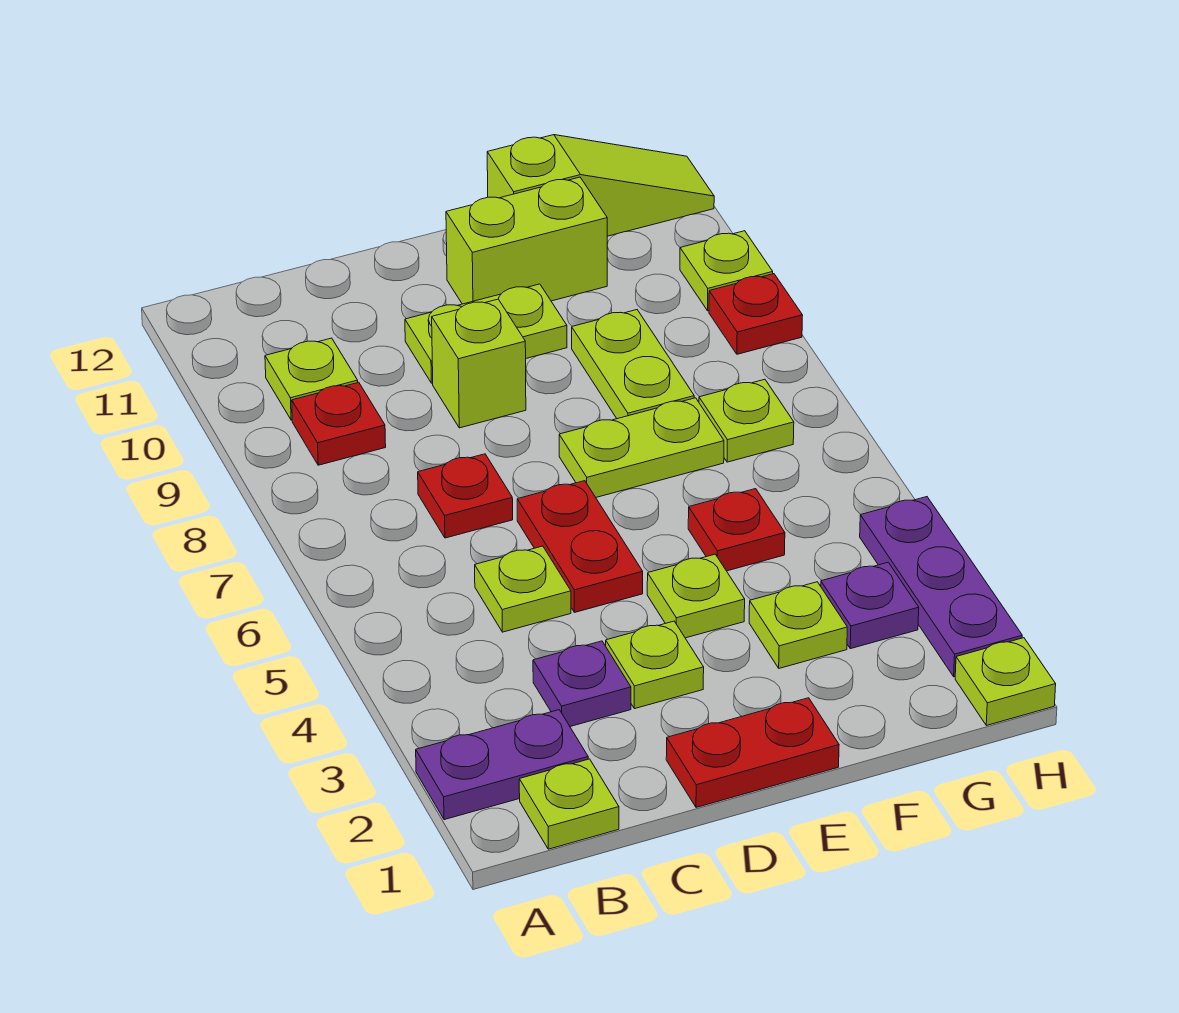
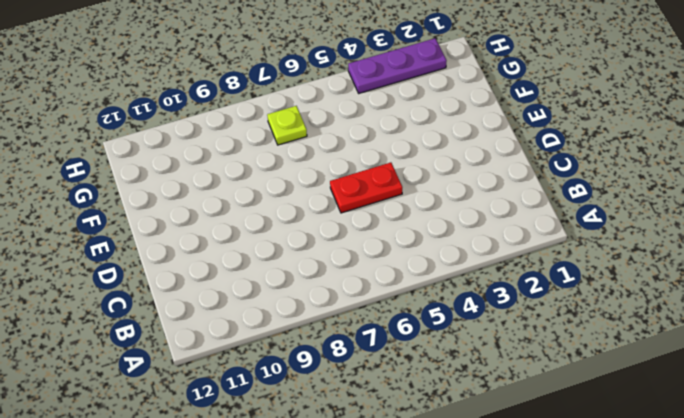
none -> purple plate A2:B2 level 1
none -> lime plate B1 level 1
none -> red plate B9 level 1

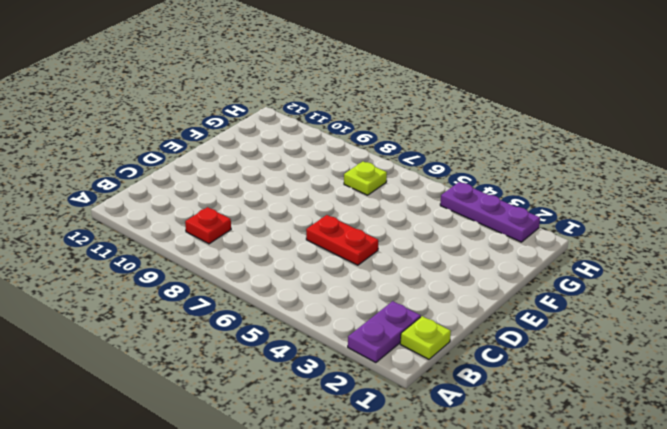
none -> lime plate B10 level 1
none -> purple plate C3 level 1
none -> lime plate C5 level 1

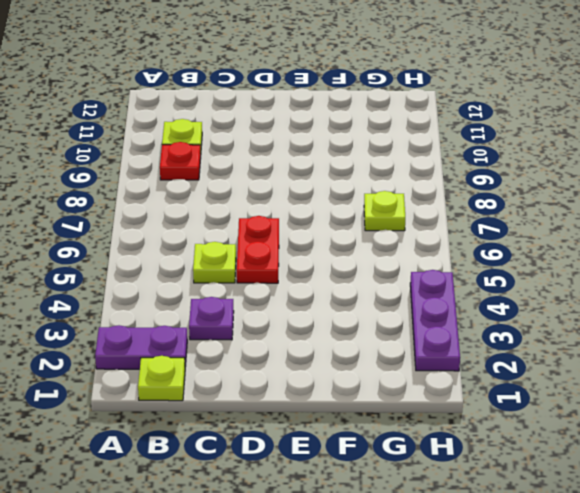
none -> red plate C7 level 1
none -> red plate D1:E1 level 1
none -> lime plate D3 level 1

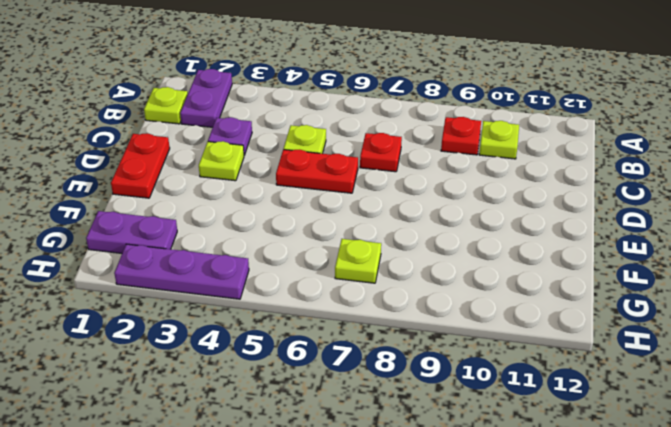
purple plate G1:G2 level 1 -> none
none -> lime brick D9 level 1
none -> lime plate D10:E10 level 1
none -> lime plate E4 level 1

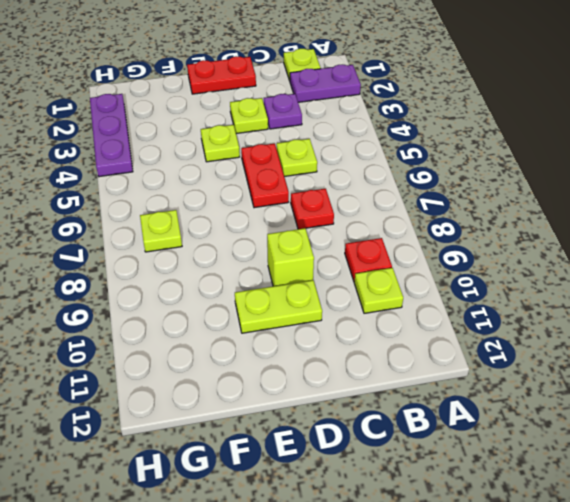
none -> lime plate E7:F7 level 1
none -> lime brick E11:F11 level 1
none -> lime plate F3 level 1

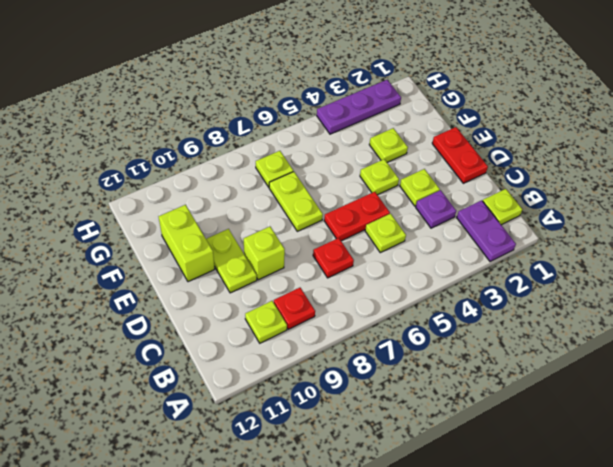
none -> red plate F5 level 1
none -> lime plate F8:F9 level 1
none -> lime slope F12:H12 level 1 top F

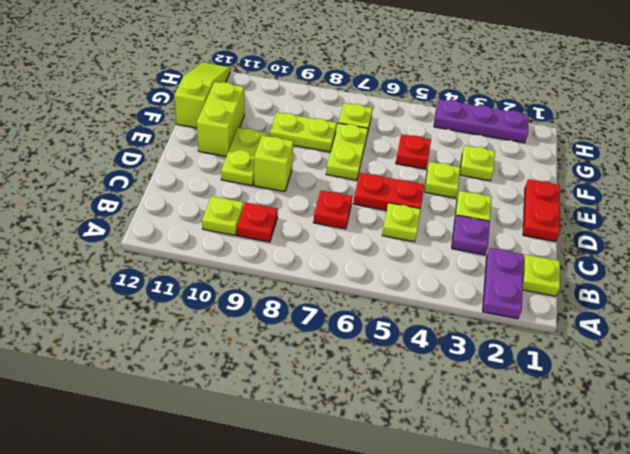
none -> purple plate G3 level 1
none -> lime plate H1 level 1
none -> red plate H9 level 1

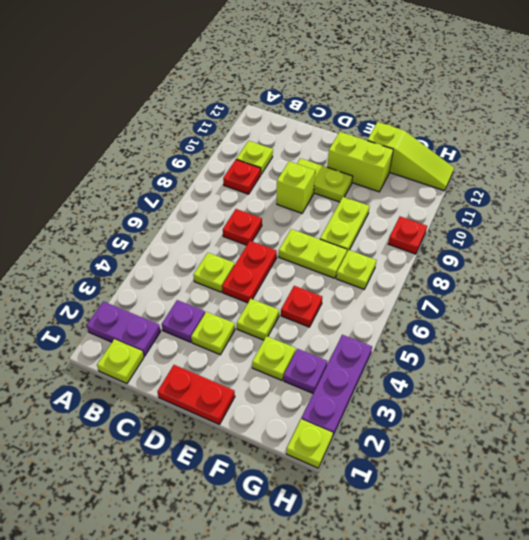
none -> lime plate H10 level 1

